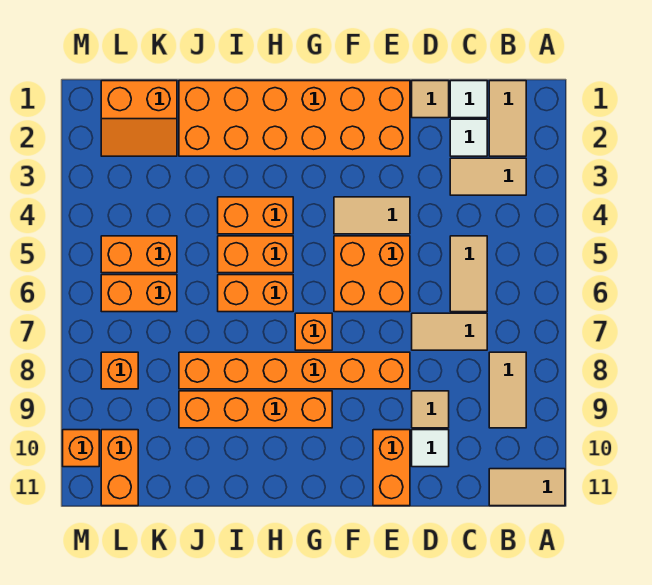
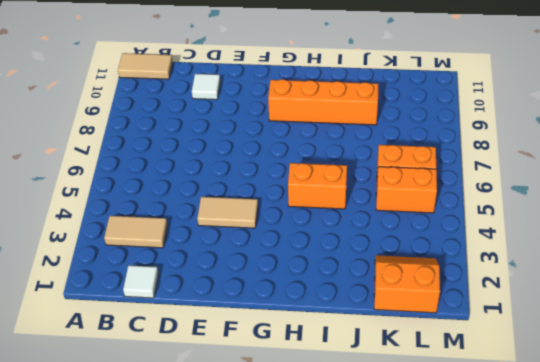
none -> tan tile B1:B2 level 1
none -> tan tile B8:B9 level 1
none -> white tile C2 level 1

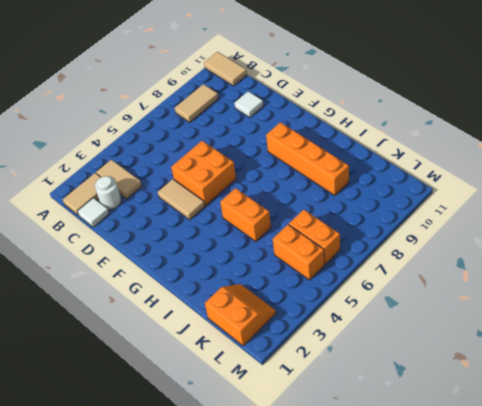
white round brick C2 level 1 -> white tile C2 level 1
none -> tan tile C5:C6 level 1
none -> tan tile C7:D7 level 1
none -> tan tile D1 level 1

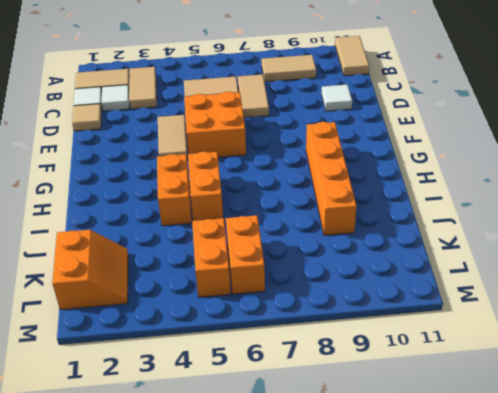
none -> tan tile D9 level 1
none -> orange brick E1:J2 level 1
none -> orange brick E8:J8 level 1

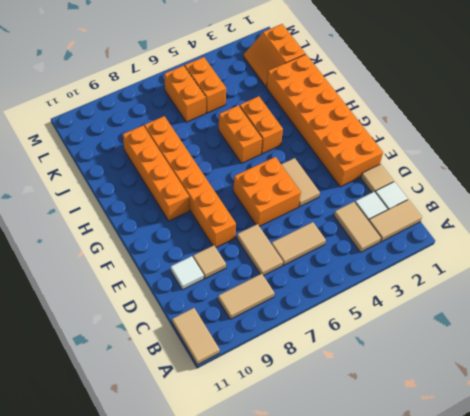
none -> orange brick E10:E11 level 1
none -> orange brick G7 level 1
none -> orange brick H6:I6 level 1

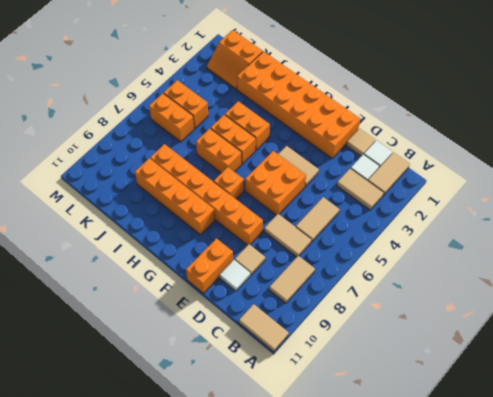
none -> orange brick L8 level 1
none -> orange brick L10:L11 level 1
none -> orange brick M10 level 1

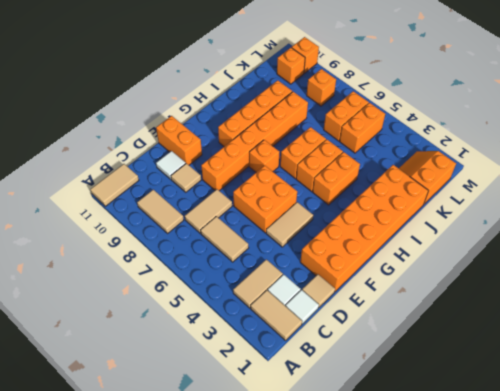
orange brick L10 level 1 -> orange brick L10:L11 level 1

